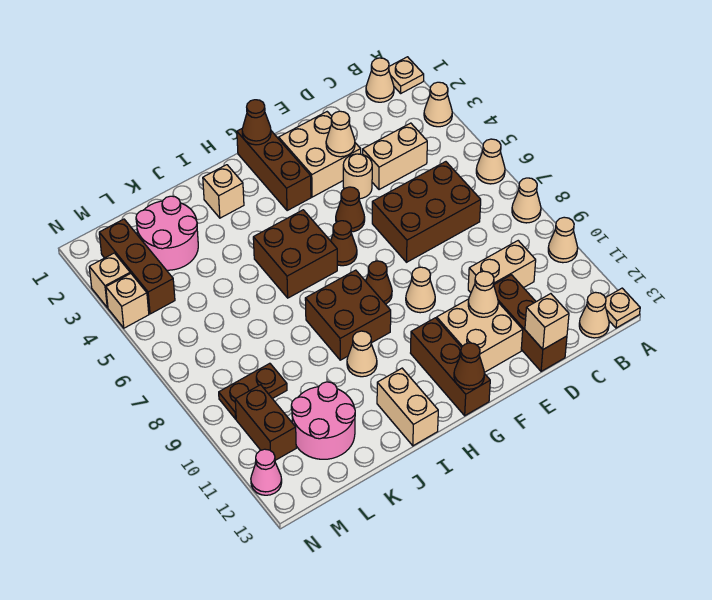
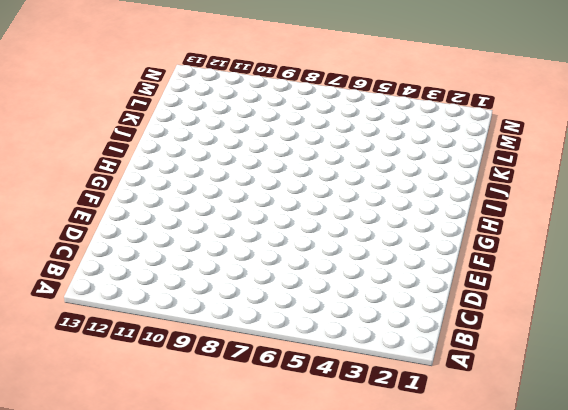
none -> tan plate A1 level 1
none -> tan cone A3 level 1
none -> tan cone A6 level 1
none -> tan cone A8 level 1

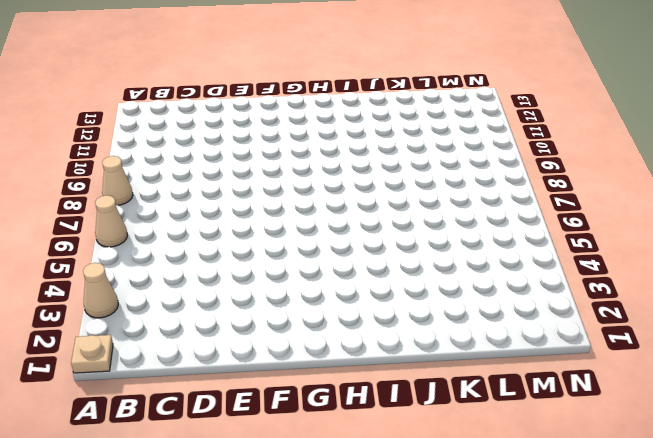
none -> tan cone A10 level 1
none -> tan plate A13 level 1
none -> tan cone B1 level 1
none -> tan cone B13 level 1

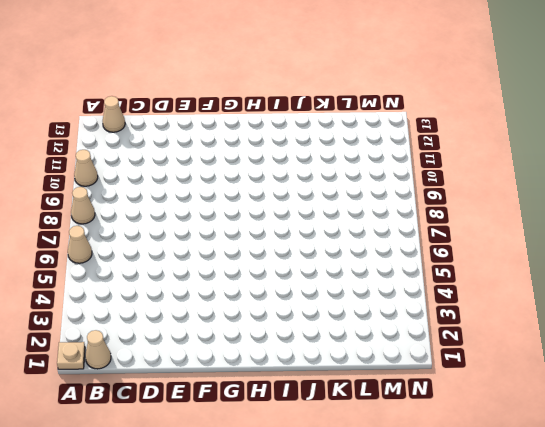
none -> tan cone A3 level 1
none -> tan plate A13 level 1
none -> tan brick C4:D4 level 1
none -> brown brick C6:E7 level 1

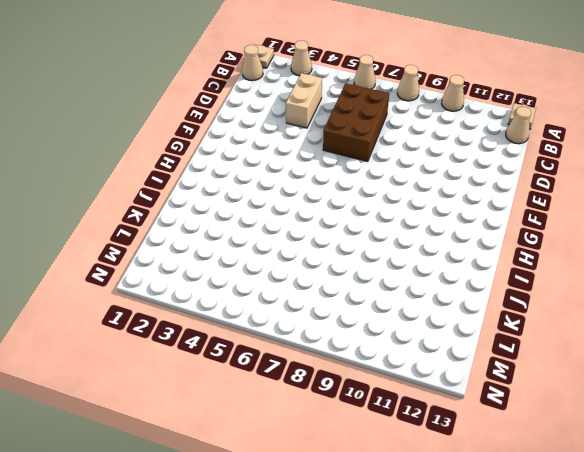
none -> tan brick C10:D10 level 1
none -> brown brick D11:D13 level 1
none -> tan brick E2:F3 level 1
none -> tan round brick E4 level 1

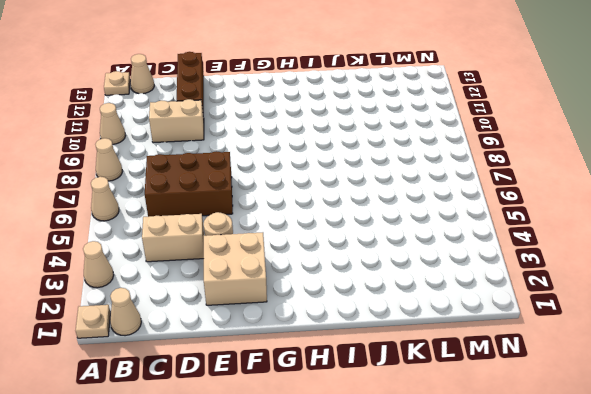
none -> tan brick E11:F12 level 1
none -> brown cone F5 level 1
none -> tan cone F9 level 1
none -> brown brick G1:G3 level 1

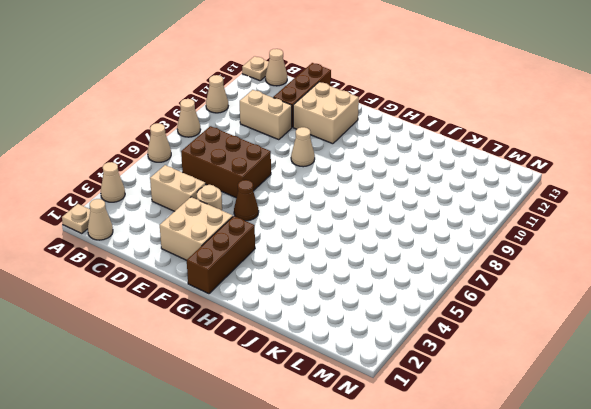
none -> brown cone G6 level 1
none -> brown cone G8 level 1
none -> brown brick G11:G13 level 1
none -> brown brick H5:I6 level 1

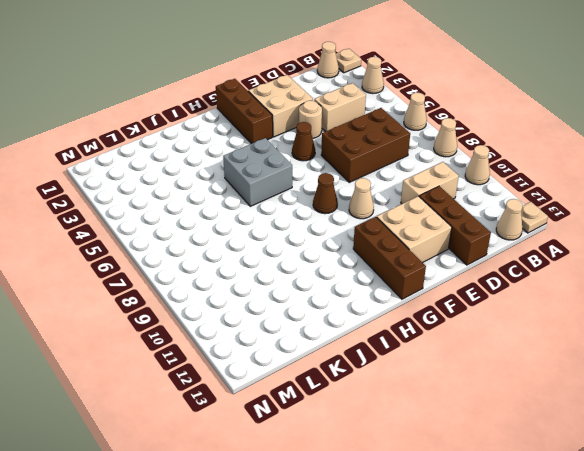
grey brick H5:I6 level 1 -> brown brick H5:I6 level 1
none -> brown cone G6 level 1
none -> brown brick H8:I9 level 1
none -> tan brick I2 level 1
none -> tan cone I10 level 1

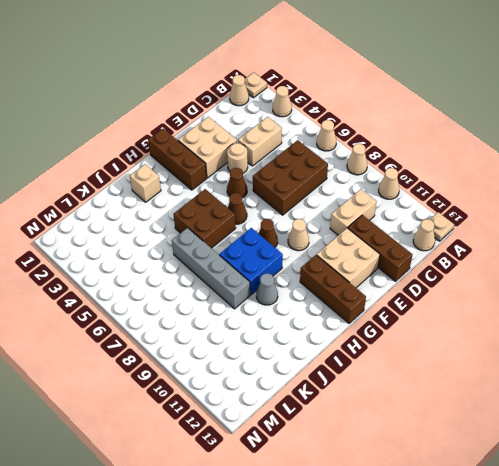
blue brick H8:I9 level 1 -> brown brick H8:I9 level 1
grey cone I10 level 1 -> tan cone I10 level 1
grey brick J6:J9 level 1 -> none
none -> tan brick I12:I13 level 1
none -> pink round brick K2:L3 level 1
none -> pink round brick K11:L12 level 1
none -> brown plate L9:M9 level 1

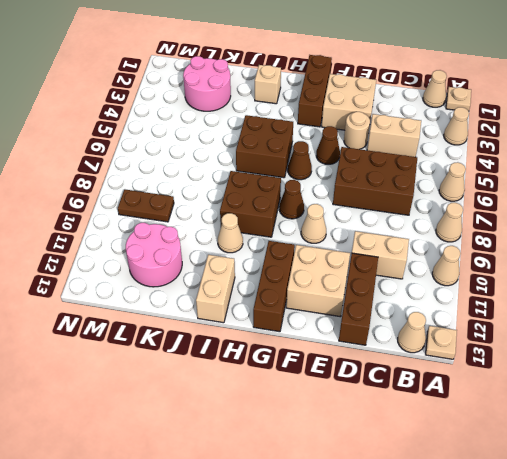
none -> brown brick M2:M4 level 1
none -> brown brick M10:M11 level 1
none -> tan brick N3 level 1
none -> tan brick N4 level 1

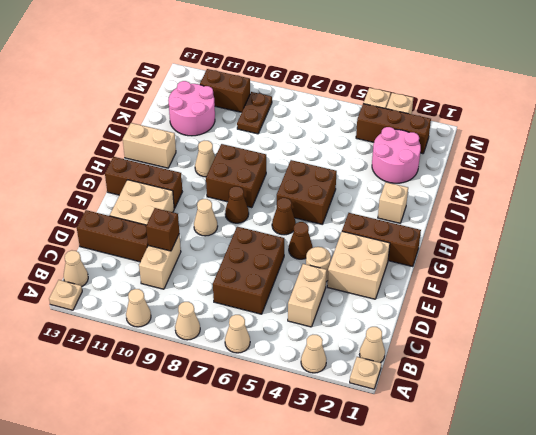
brown brick D10 level 2 -> none
none -> pink cone N12 level 1
none -> tan brick D13 level 2
none -> tan cone E3 level 2
none -> tan cone E11 level 2

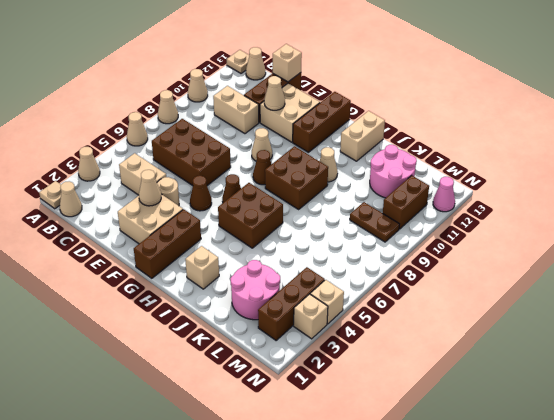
none -> brown cone G1 level 2
none -> brown cone G13 level 2

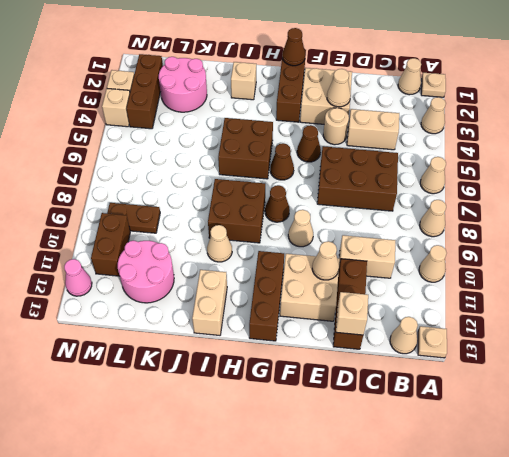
none -> brown cone G13 level 2

